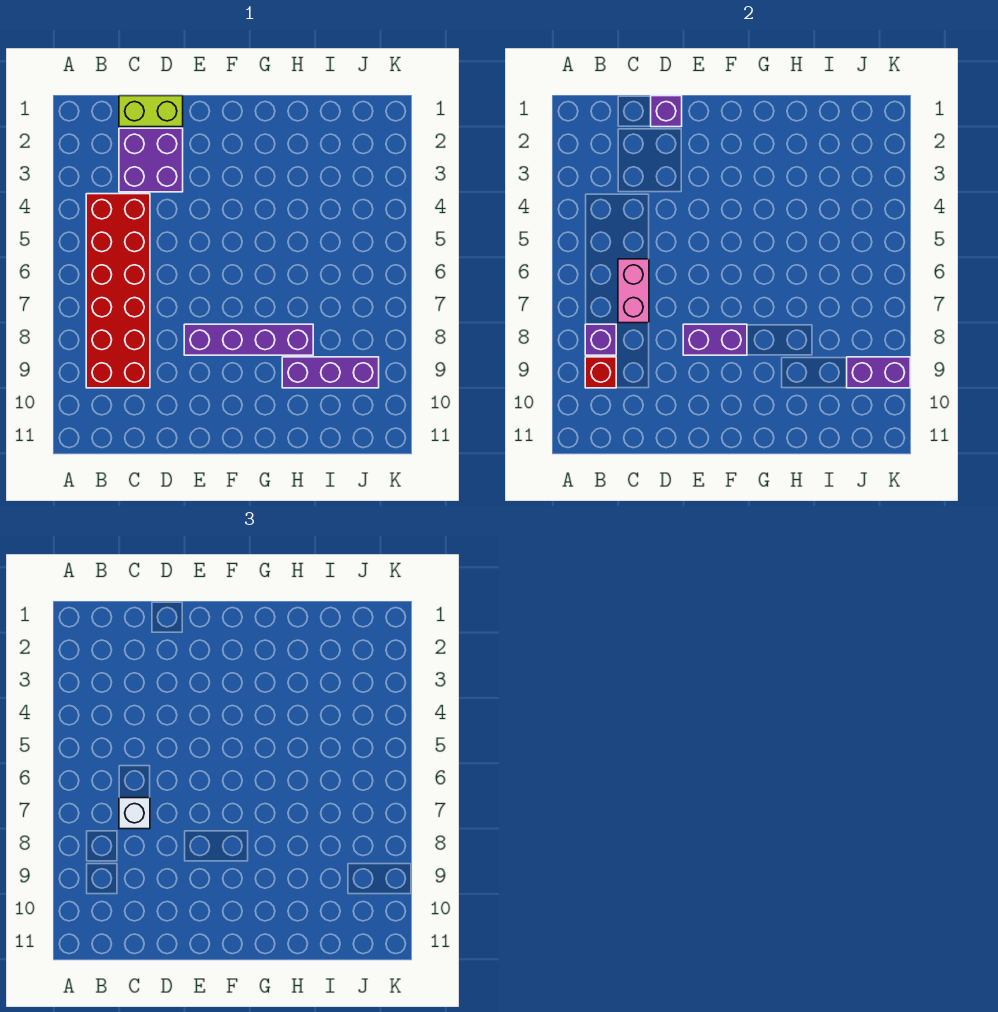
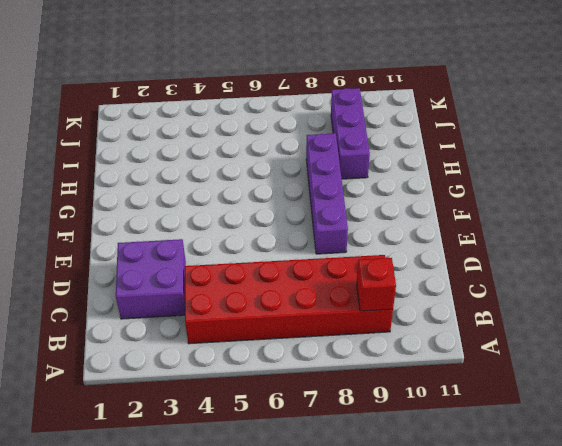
none -> lime brick C1:D1 level 1
none -> purple brick B8 level 2
none -> pink brick C6:C7 level 2

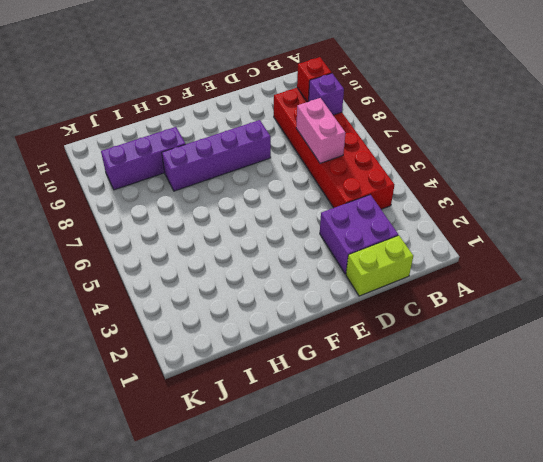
none -> purple brick D1 level 2
none -> purple brick E8:F8 level 2
none -> purple brick J9:K9 level 2

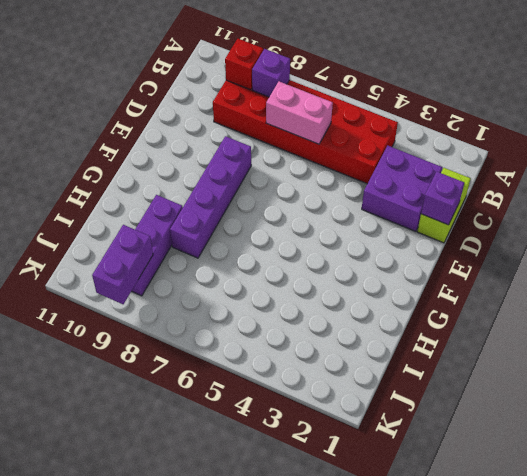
none -> purple brick E8:F8 level 2
none -> white brick C7 level 3

